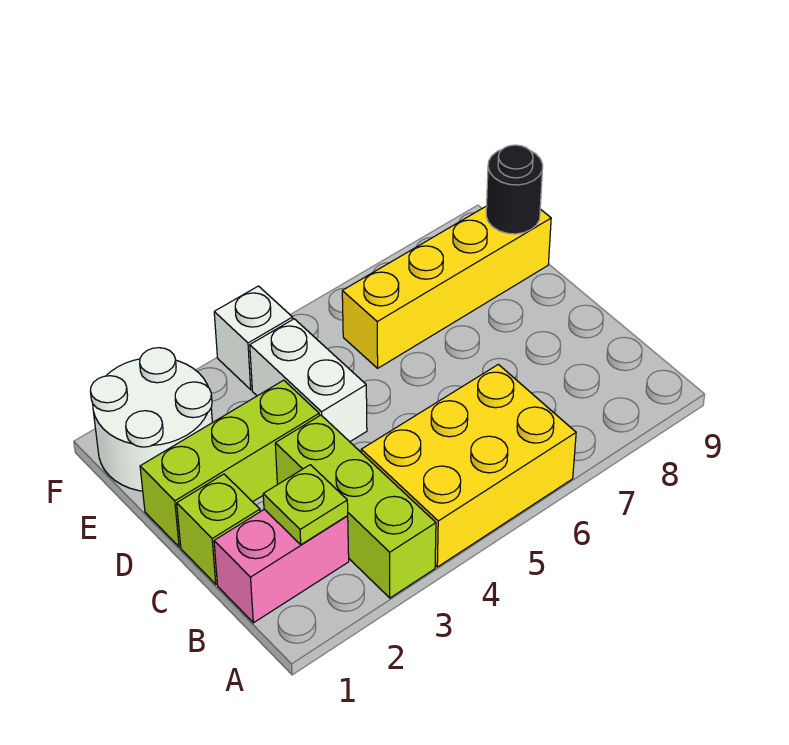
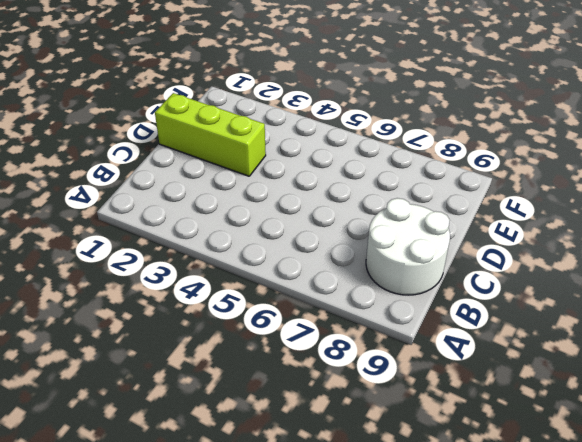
white round brick B8:C9 level 1 -> white round brick E1:F2 level 1
none -> lime brick A3:C3 level 1
none -> yellow brick A4:B6 level 1

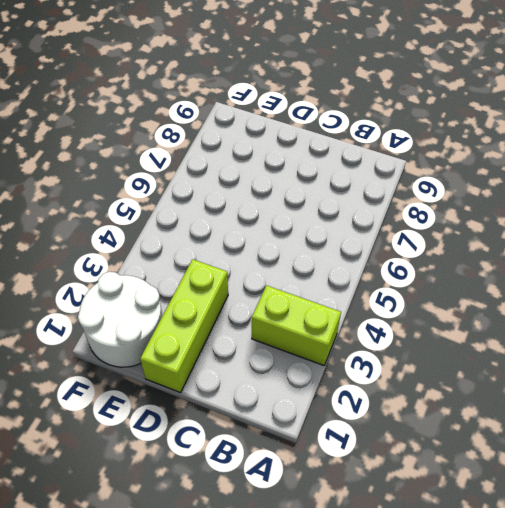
lime brick A3:B3 level 1 -> lime brick A3:C3 level 1
none -> yellow brick A4:B6 level 1
none -> pink brick B1:B2 level 1

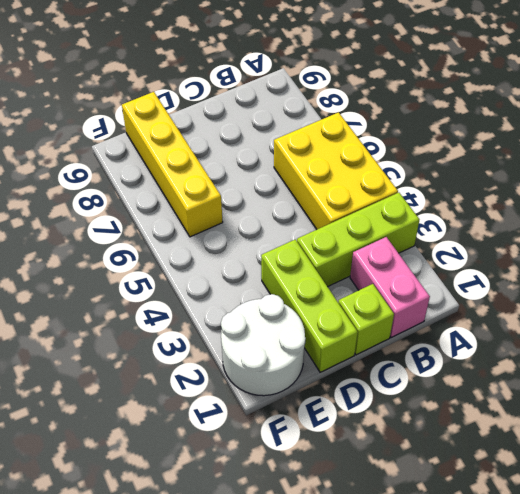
none -> white brick D4:E4 level 1
none -> white brick F4 level 1

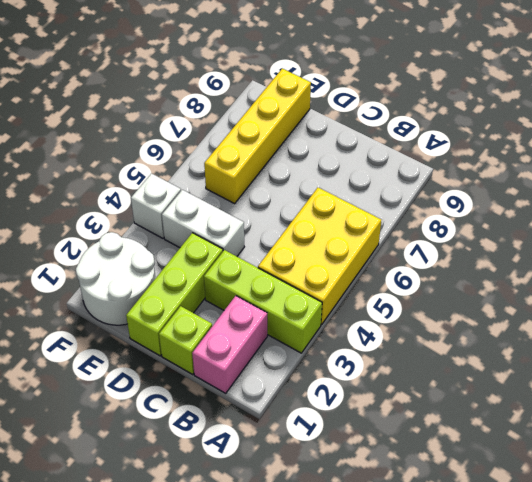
none -> lime plate B2 level 2
none -> black round brick E9 level 2

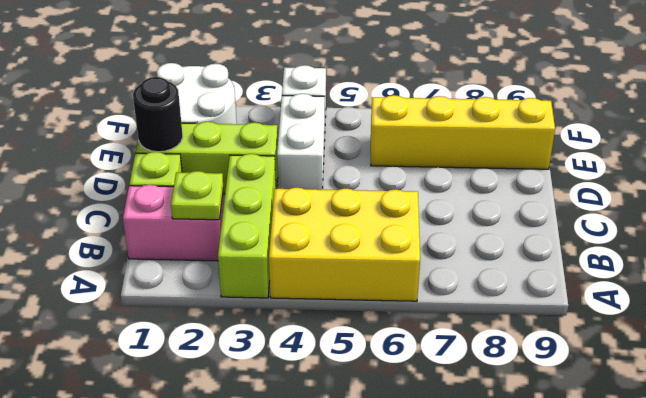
black round brick D1 level 2 -> black round brick E9 level 2

